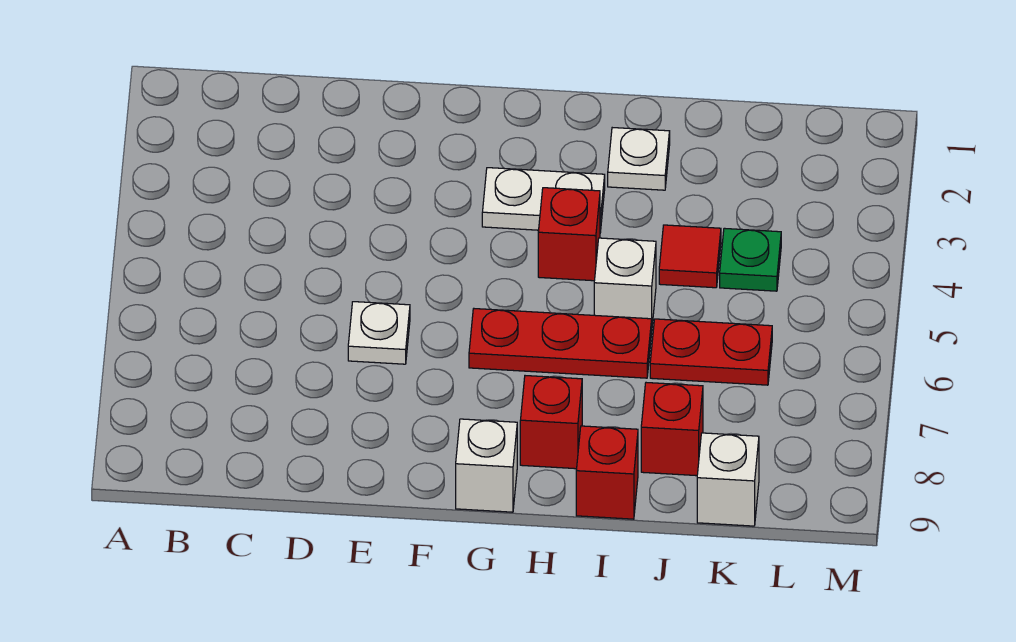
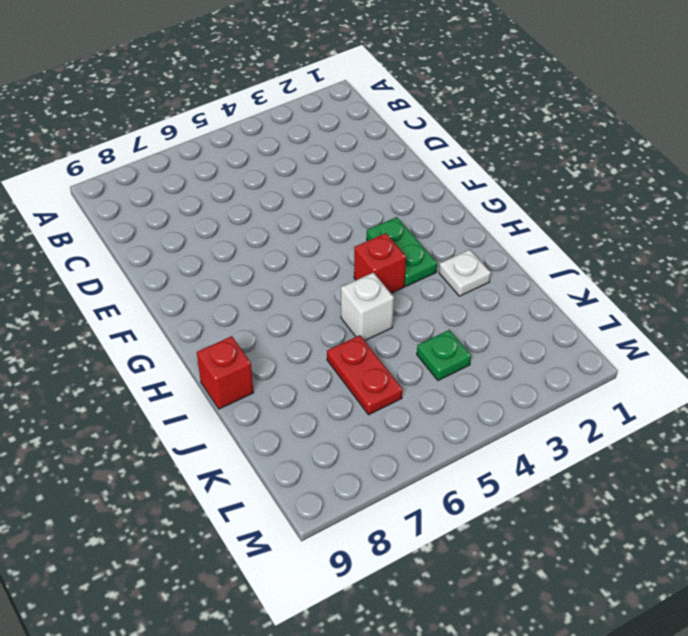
green plate G3:H3 level 1 -> white plate G3:H3 level 1
none -> white plate E6 level 1
none -> red plate G6:I6 level 1
none -> white brick G9 level 1

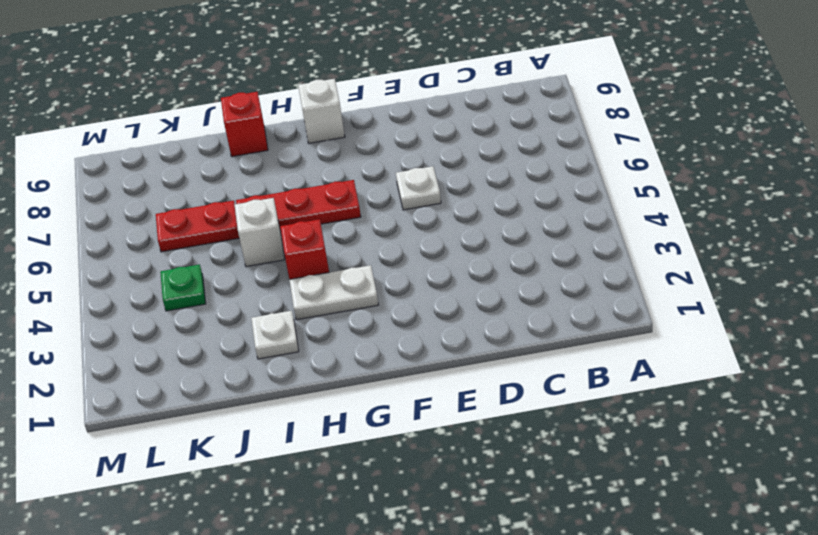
none -> red brick H8 level 1
none -> red tile J4 level 1
none -> red brick J8 level 1

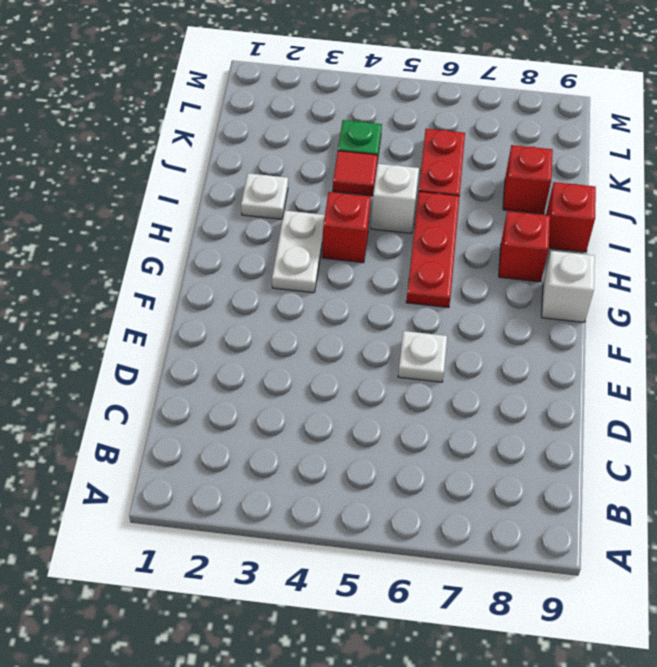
none -> white brick K9 level 1

